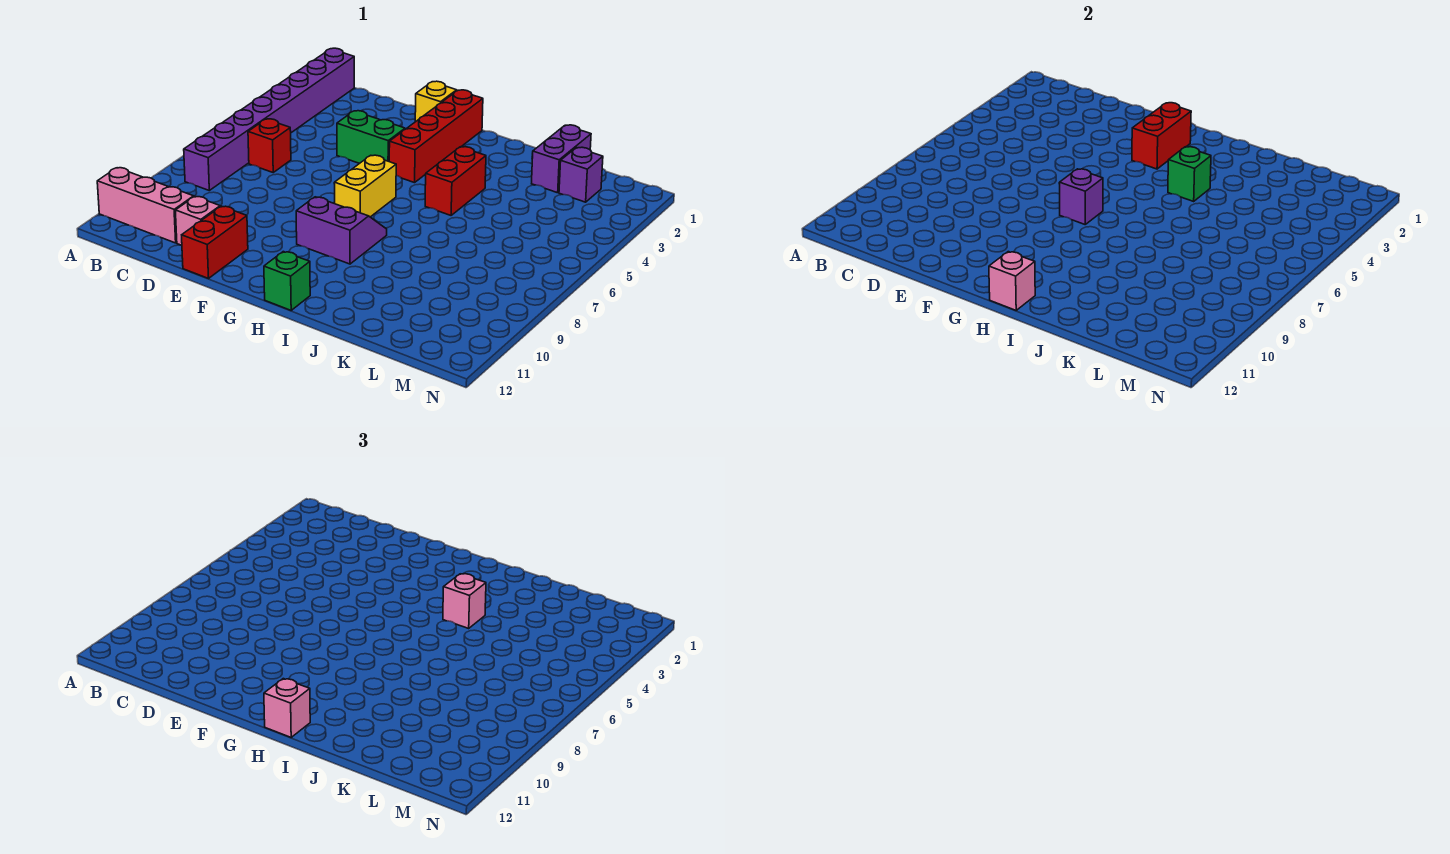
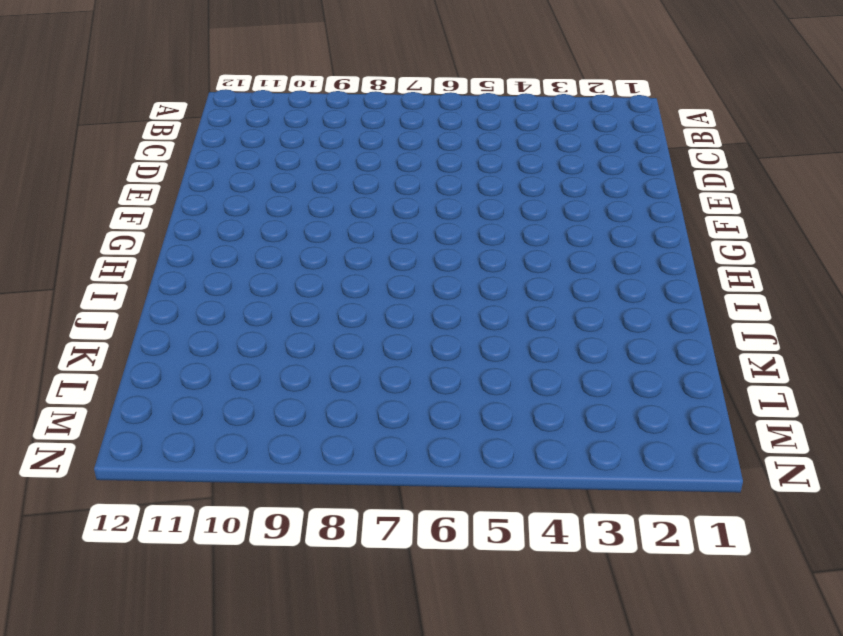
none -> pink brick A11:C11 level 1
none -> purple brick B1:B8 level 1
none -> red brick C6 level 1

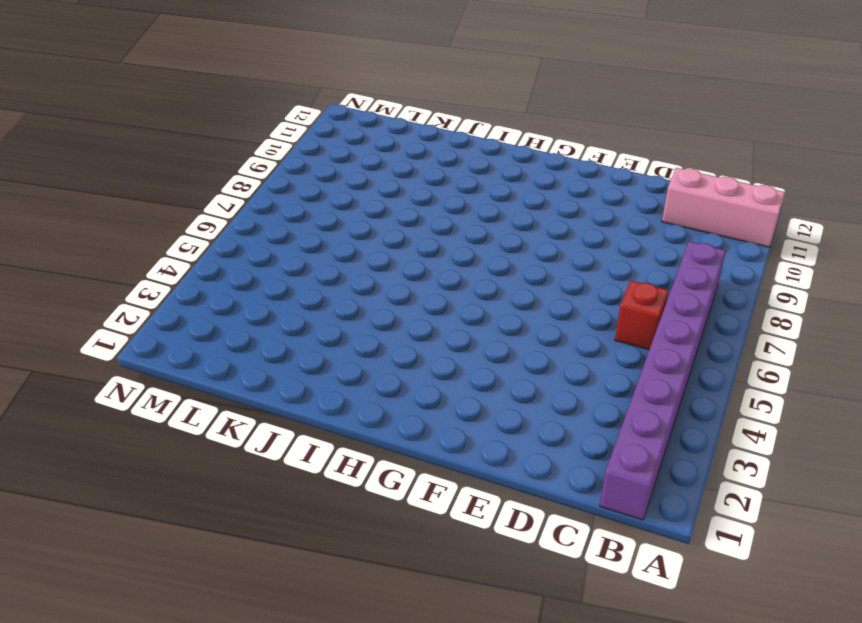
none -> pink brick D11 level 1
none -> green brick E4:F4 level 1
none -> red brick E11:E12 level 1

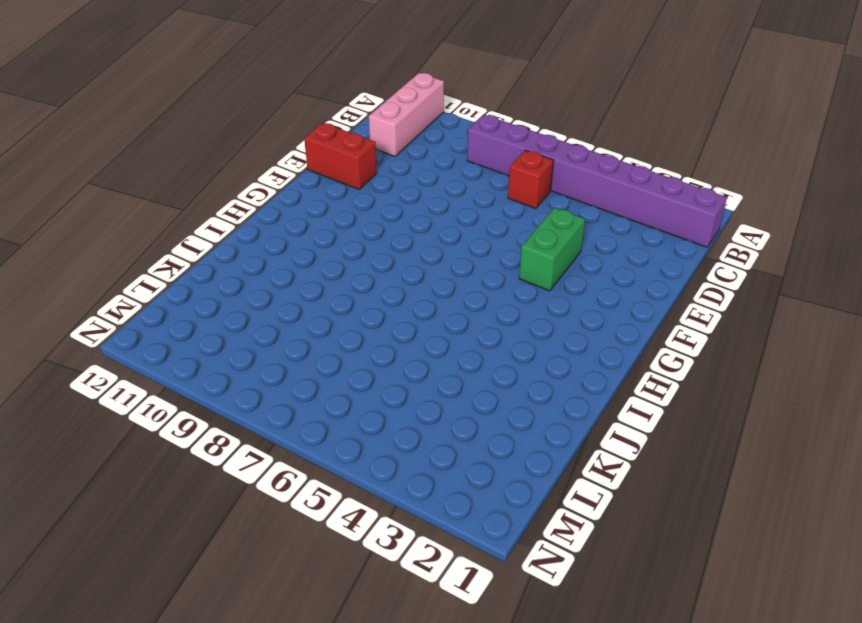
none -> pink brick D11 level 1
none -> yellow brick F1 level 1
none -> red brick G1:G4 level 1

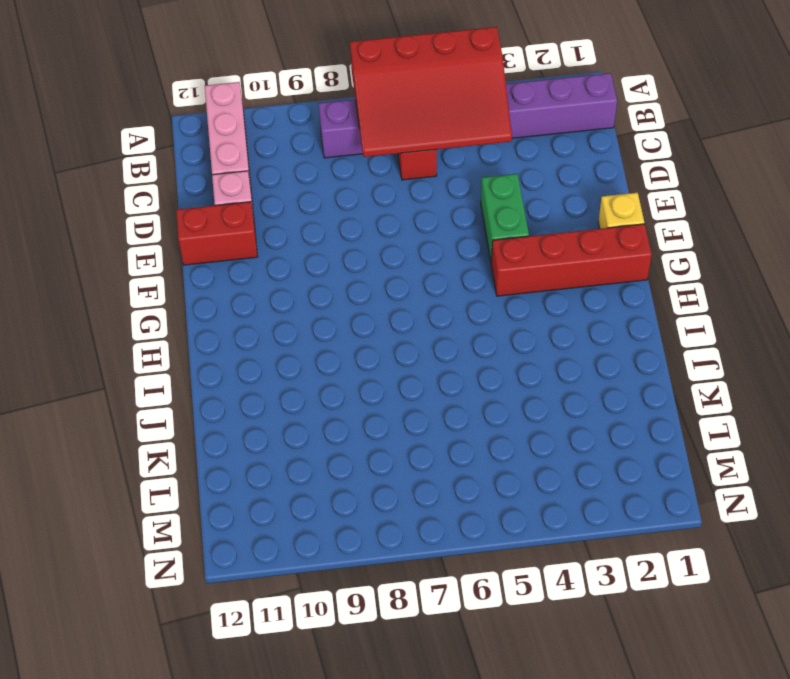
red slope A4:C7 level 2 top A -> none
none -> yellow brick G6:G7 level 1
none -> purple slope G8:H9 level 1 top 9
none -> green brick H12 level 1

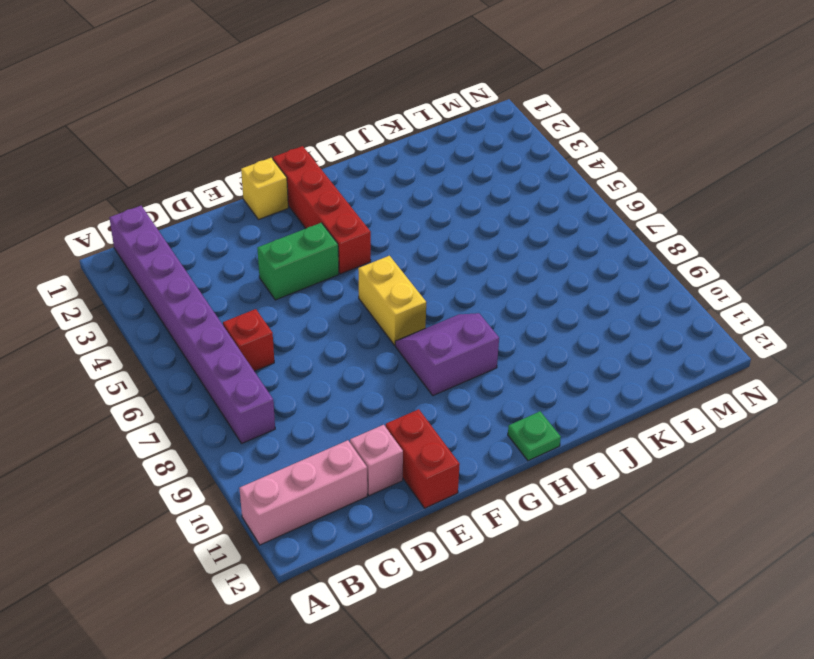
green plate H12 level 1 -> green brick H12 level 1
none -> red brick I4:I5 level 1
none -> purple brick K1:K2 level 1
none -> purple brick L2 level 1

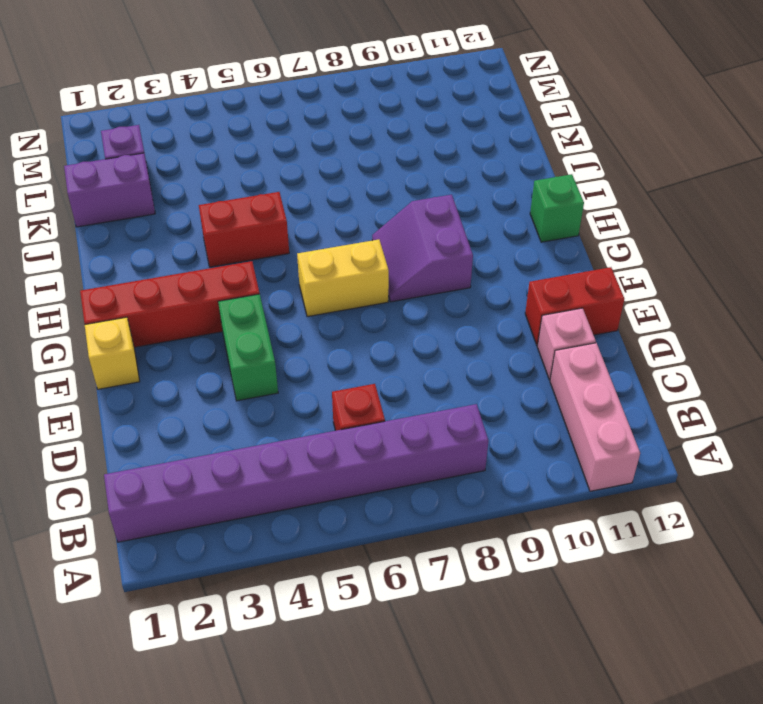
none -> red brick G2:G3 level 2
none -> purple brick G7 level 2
none -> pink brick H12 level 2

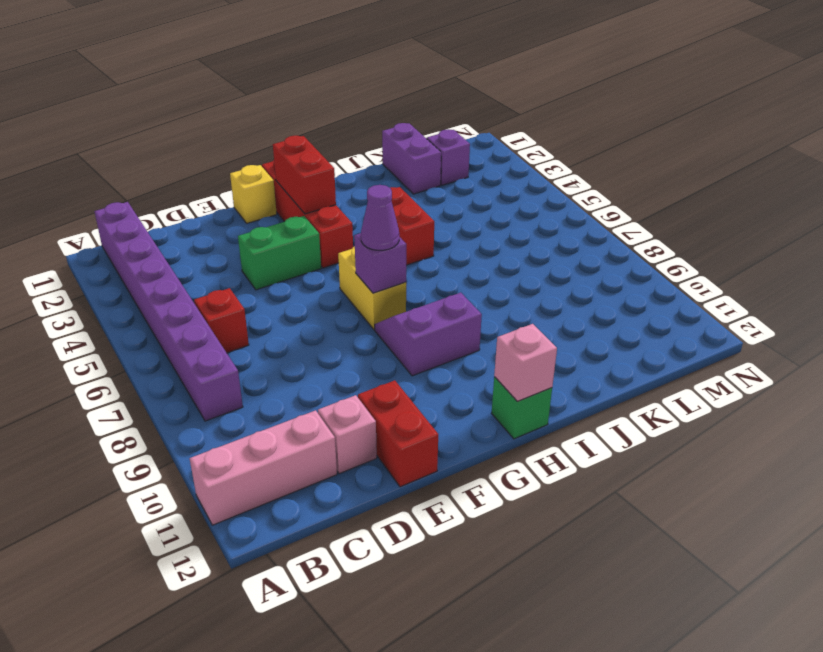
purple cone G7 level 3 -> none
none -> green brick I4 level 2
none -> pink brick H12 level 3
none -> pink brick I4 level 3

